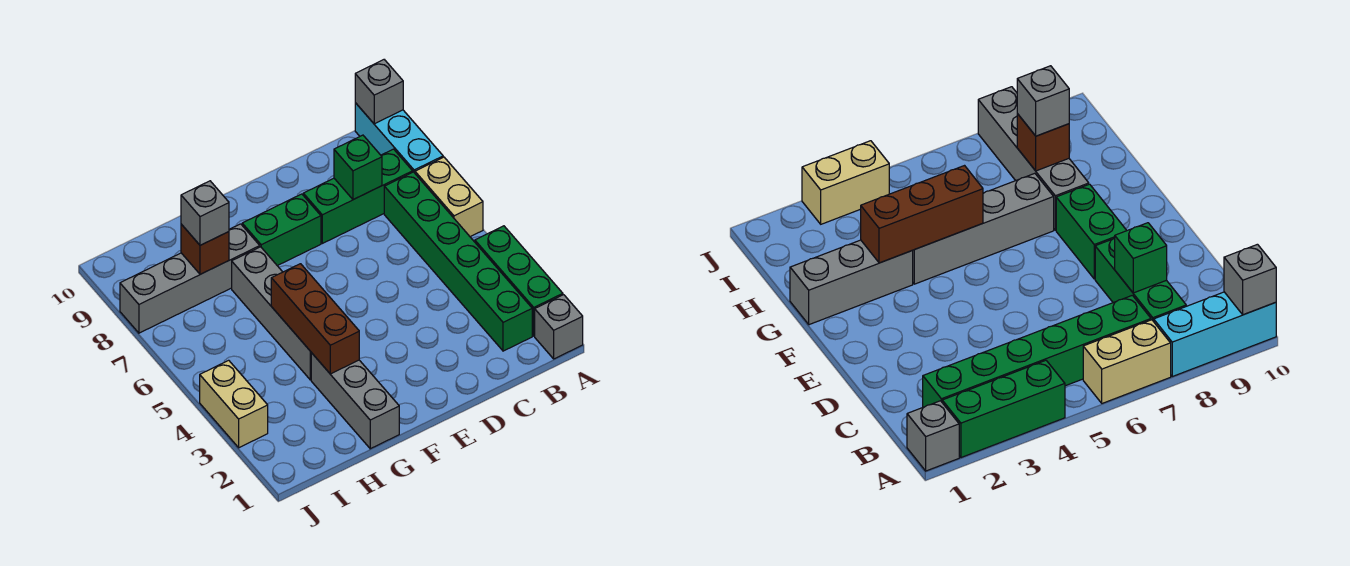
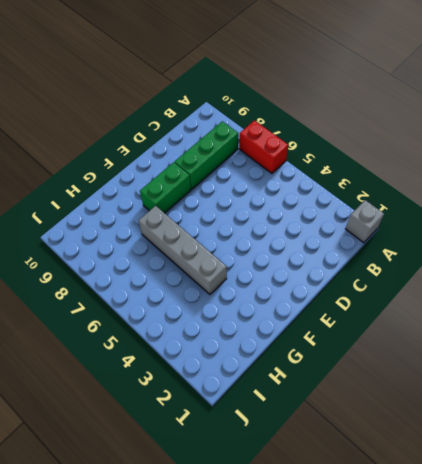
red brick A6:A7 level 1 -> tan brick A6:A7 level 1
none -> green brick A2:A4 level 1
none -> cyan brick A8:A10 level 1
none -> green brick B2:B7 level 1

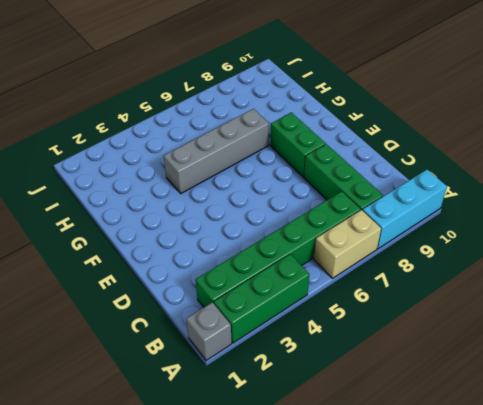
none -> grey brick G1:G3 level 1
none -> grey brick G8:J8 level 1
none -> tan brick J3:J4 level 1

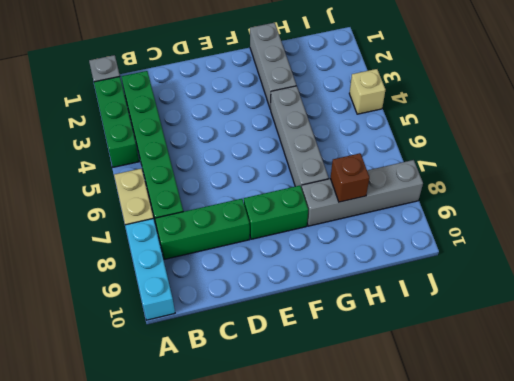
tan brick J4 level 1 -> tan brick J3:J4 level 1
none -> grey brick A10 level 2
none -> green brick C8 level 2
none -> brown brick G3:G5 level 2

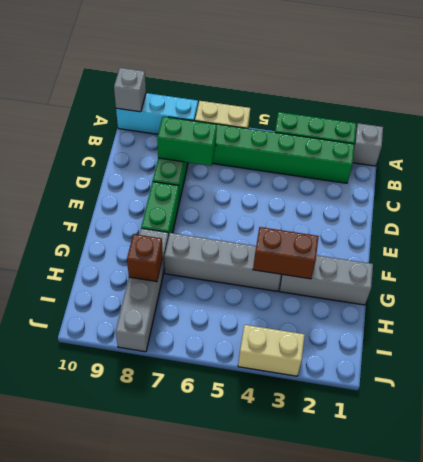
green brick C7:C8 level 2 -> green brick C8 level 2
brown brick G3:G4 level 2 -> brown brick G3:G5 level 2
none -> grey brick H8 level 3

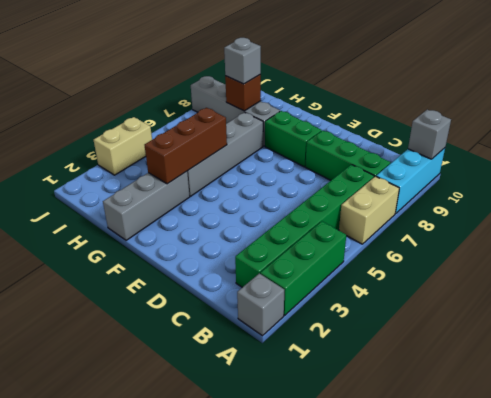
none -> green brick C8 level 2

